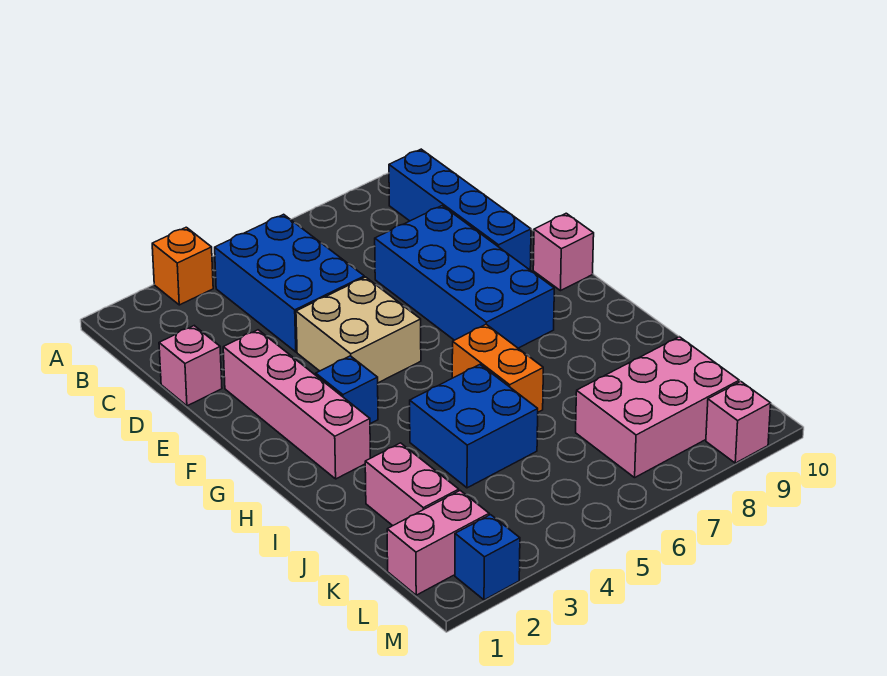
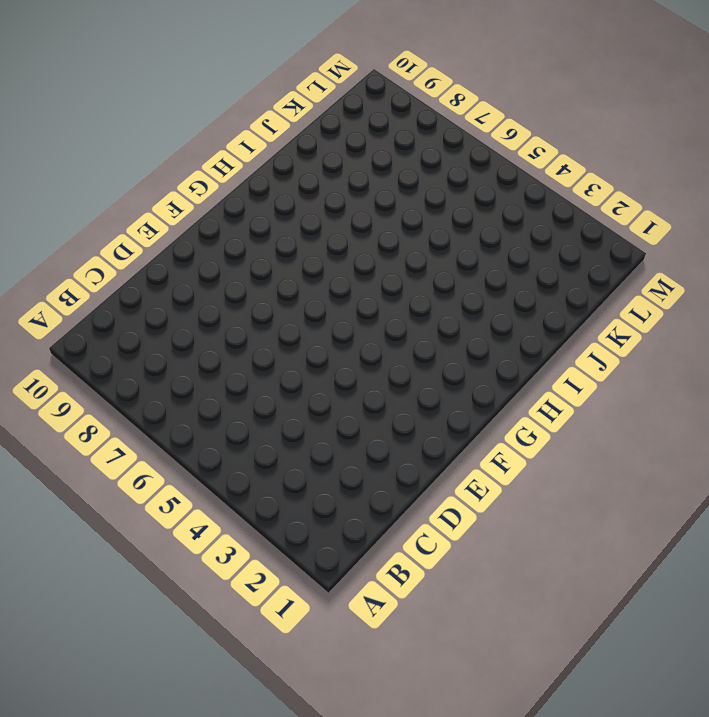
none -> orange brick A3 level 1
none -> blue brick B4:D5 level 1
none -> blue brick B9:E9 level 1

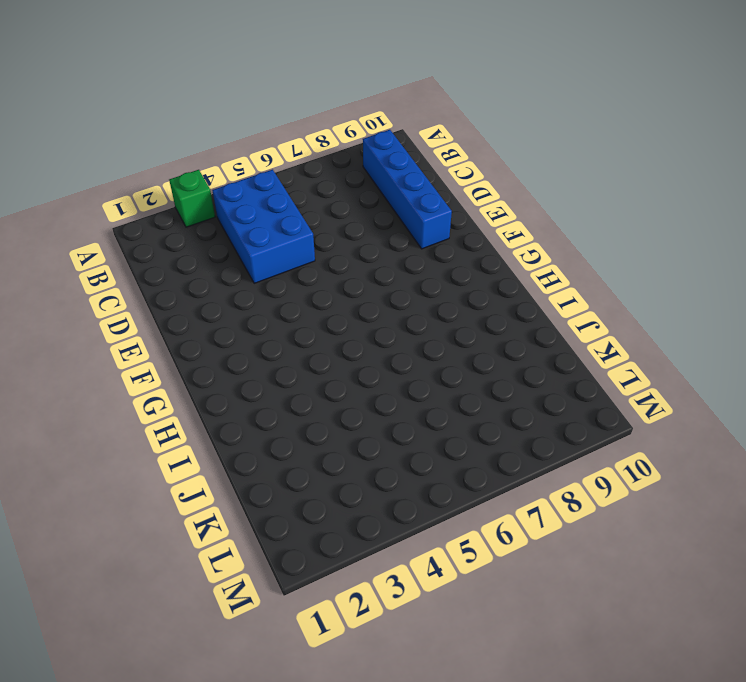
green brick A3 level 1 -> orange brick A3 level 1
none -> pink brick D1 level 1
none -> blue brick D7:G8 level 1
none -> pink brick E2:H2 level 1

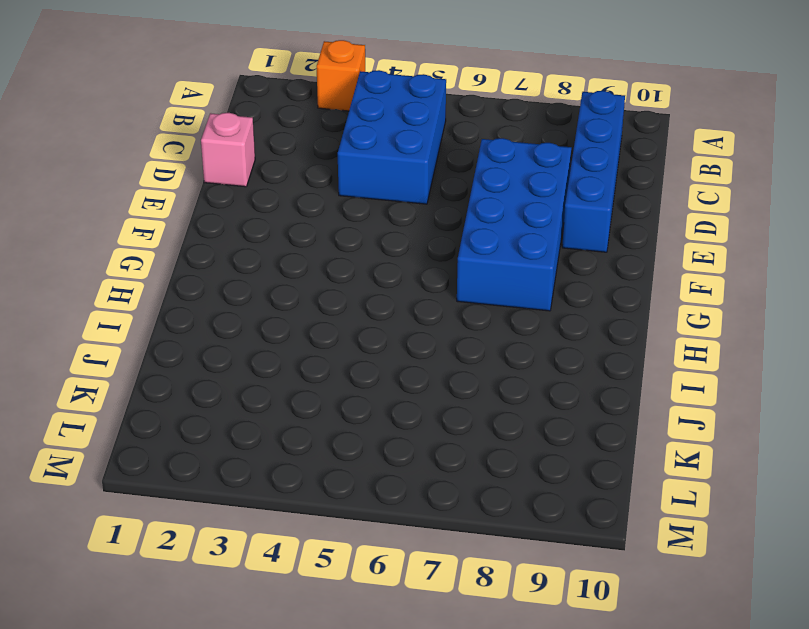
none -> pink brick E2:H2 level 1
none -> tan brick E4:F5 level 1
none -> pink brick F10 level 1

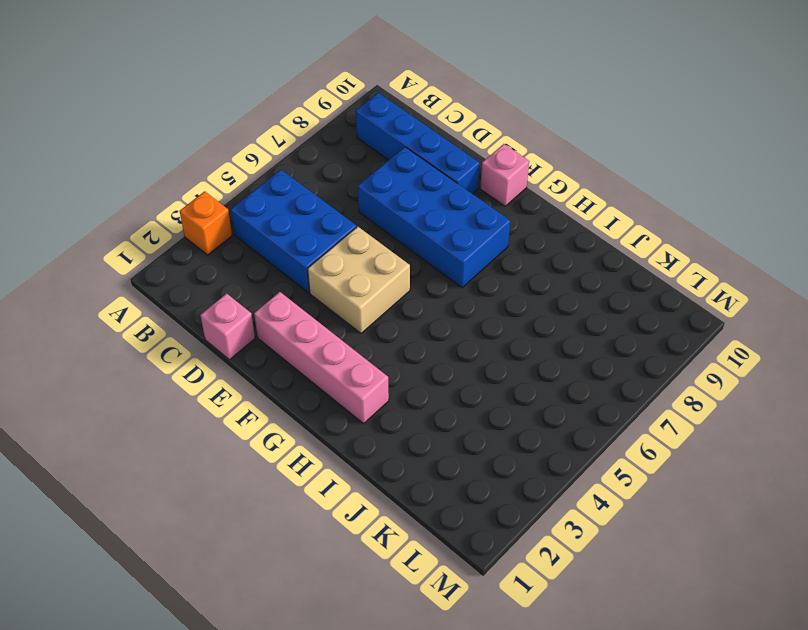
none -> blue brick G3 level 1
none -> orange brick H6:I6 level 1
none -> blue brick I4:J5 level 1

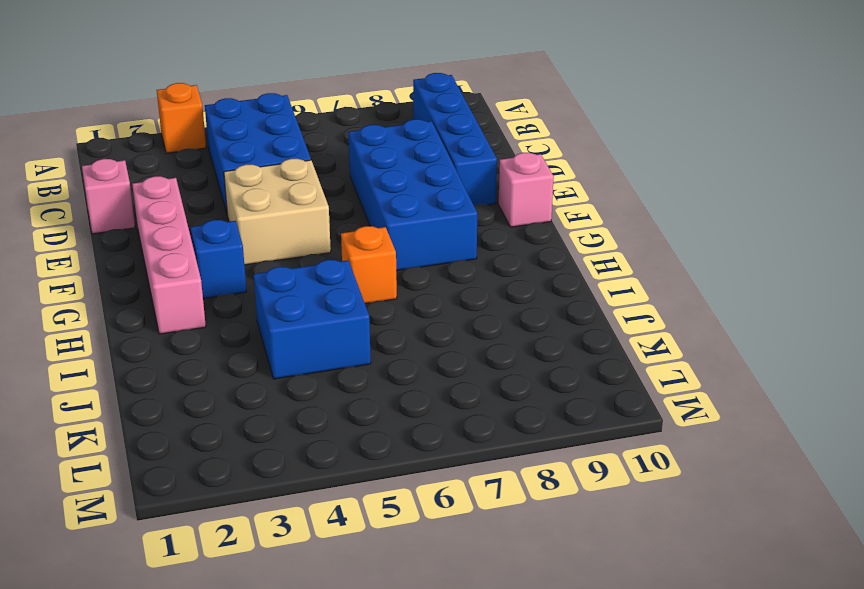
orange brick H6 level 1 -> orange brick H6:I6 level 1
none -> pink brick J2:K2 level 1
none -> pink brick K7:L9 level 1
none -> pink brick L1:L2 level 1

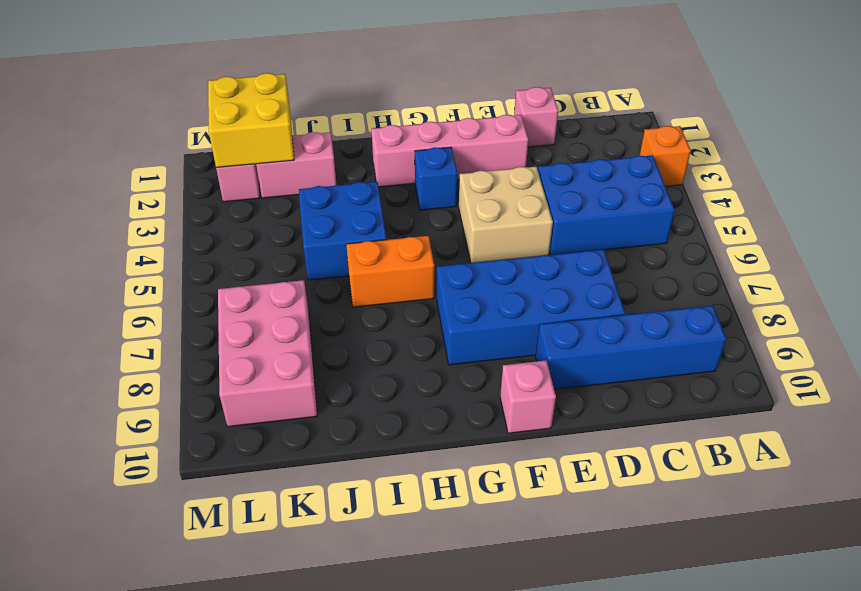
yellow brick K1:L2 level 2 -> none
none -> blue brick M2 level 1
none -> pink brick M9 level 1

